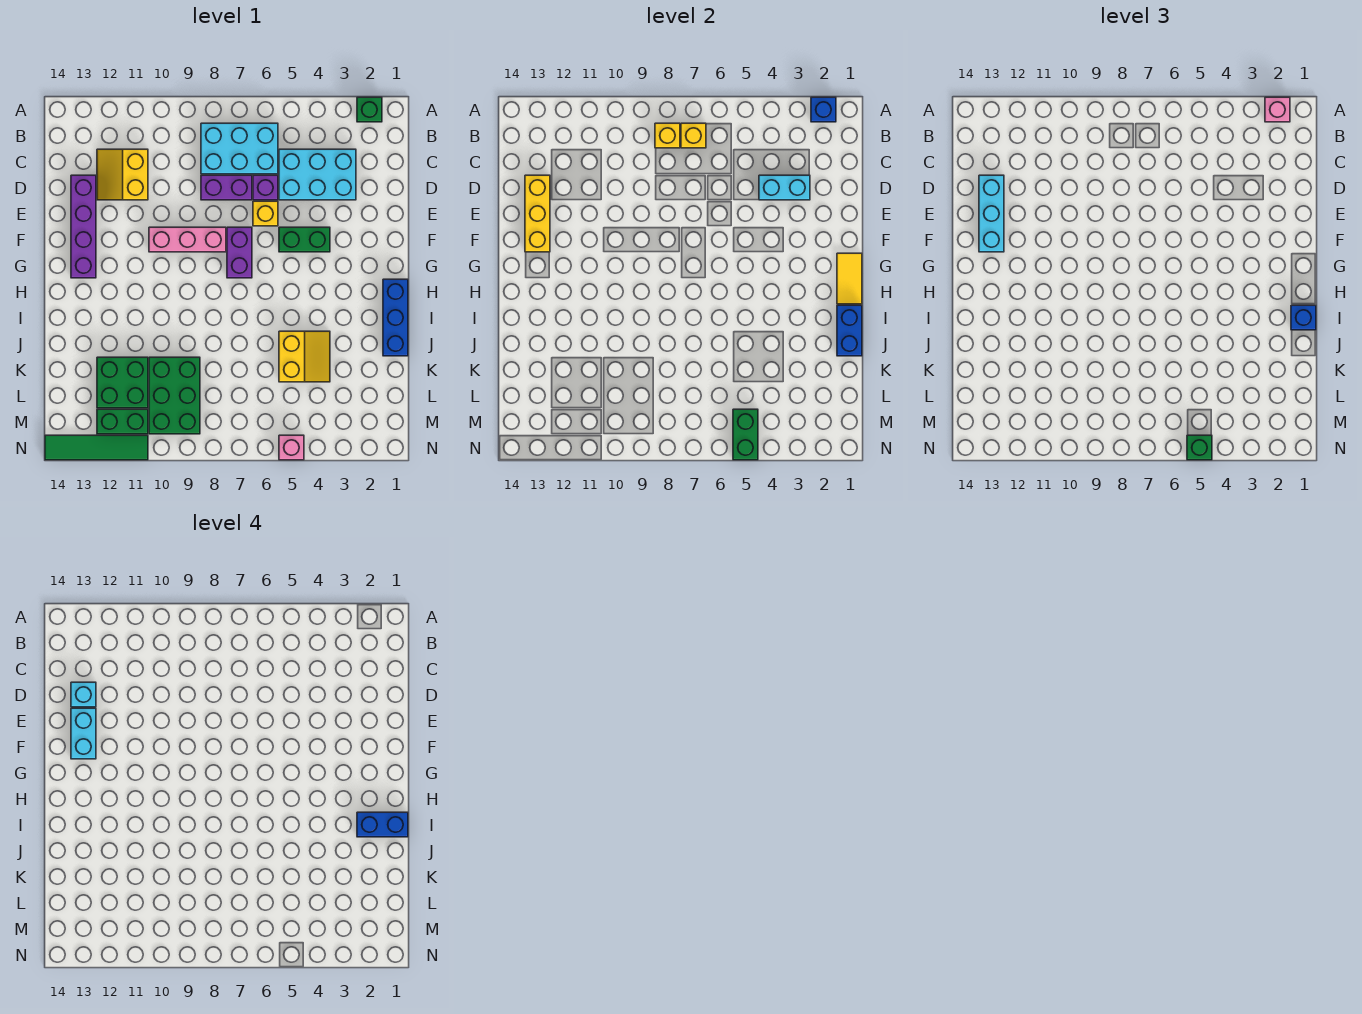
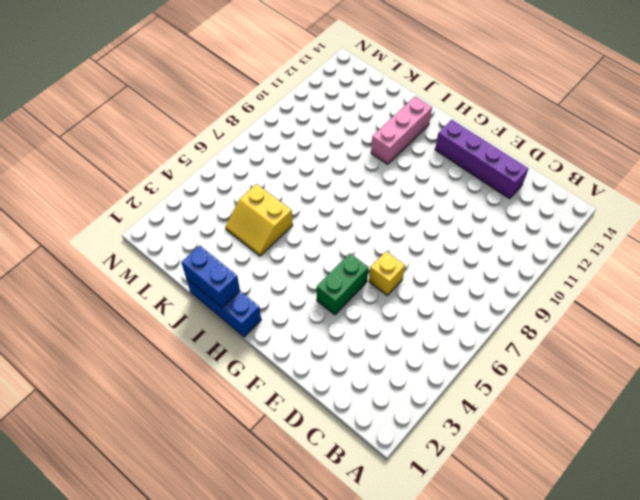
pink brick I11:I13 level 1 -> pink brick F8:F10 level 1
none -> green brick A2 level 1
none -> cyan brick B6:C8 level 1
none -> cyan brick C3:D5 level 1
none -> yellow slope C11:D12 level 1 top 11

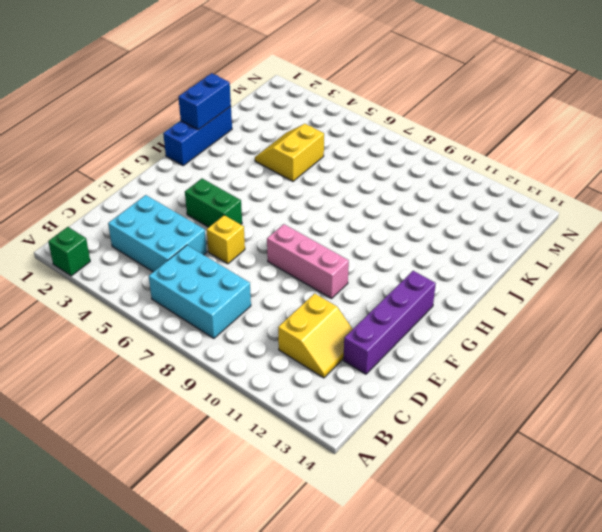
none -> purple brick D6 level 1
none -> purple brick D7:D8 level 1
none -> purple brick F7:G7 level 1
none -> green brick K9:M10 level 1

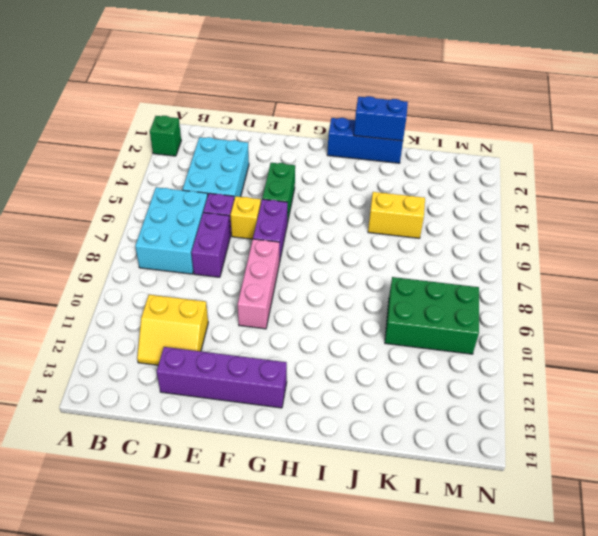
purple brick F6:F7 level 1 -> purple brick F7:G7 level 1
none -> green brick K11:L12 level 1
none -> green brick M11:M12 level 1
none -> pink brick N5 level 1
none -> green tile N11:N14 level 1

